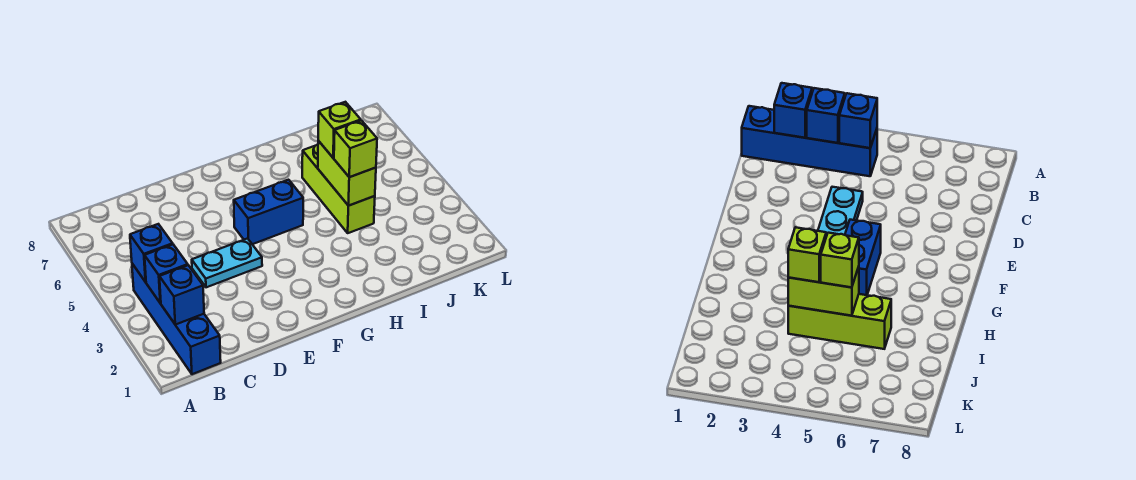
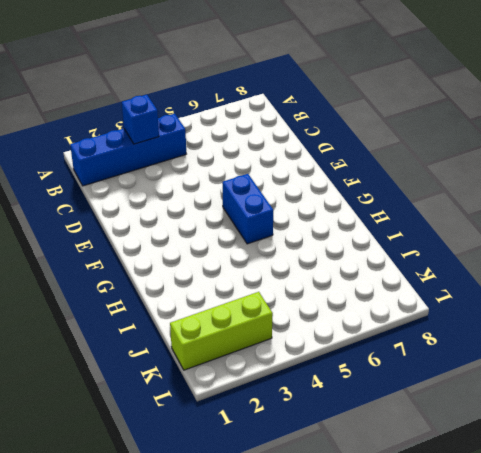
lime brick K1:K3 level 1 -> lime brick I4:I6 level 1
none -> cyan plate D4:E4 level 1
none -> blue brick B2 level 2

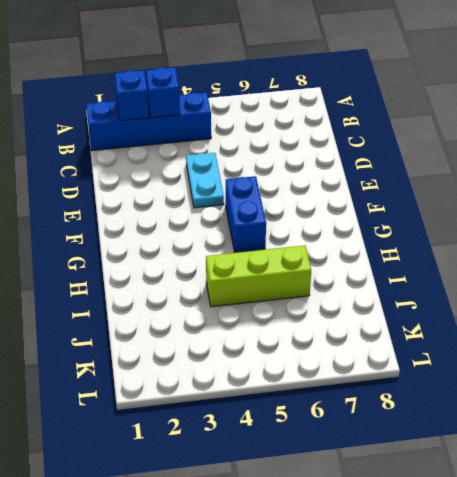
none -> blue brick B4 level 2
none -> lime brick I4:I5 level 2

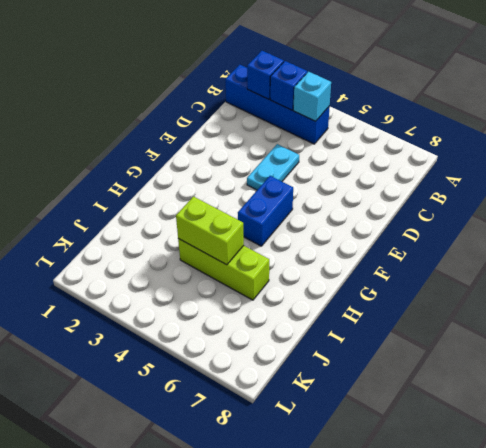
cyan brick B4 level 2 -> blue brick B4 level 2
none -> lime brick I4 level 3
none -> lime brick I5 level 3

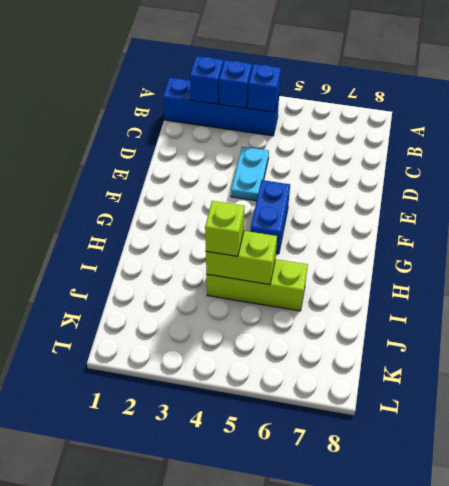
none -> lime brick I5 level 3

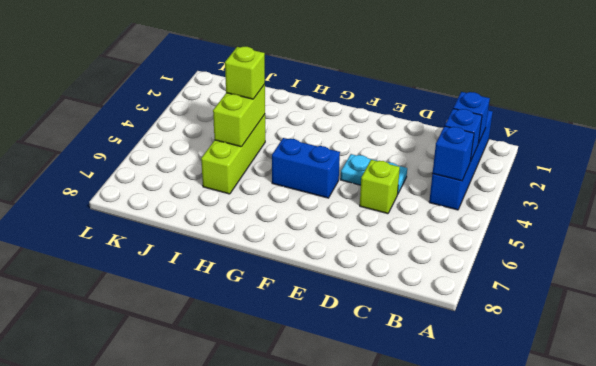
lime brick D5 level 1 -> lime brick I5 level 3

